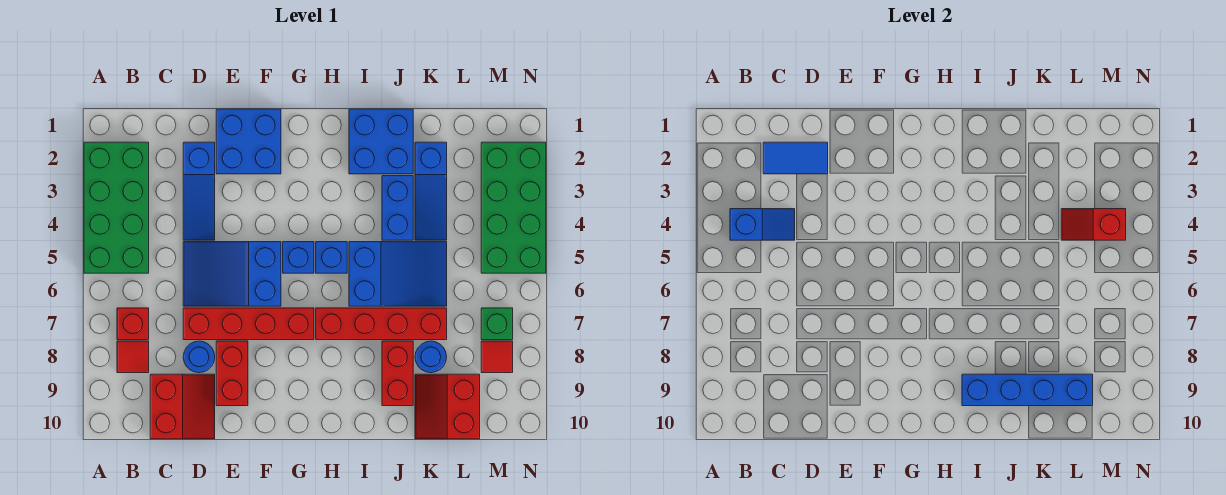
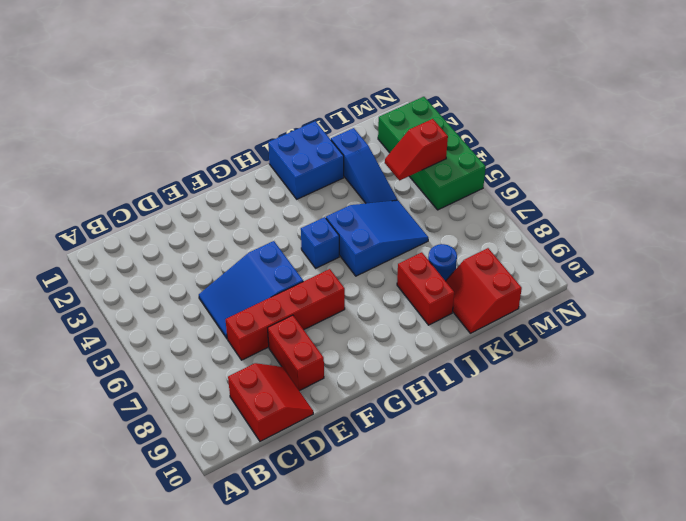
none -> green brick A2:B5 level 1
none -> red brick B7 level 1
none -> red tile B8 level 1

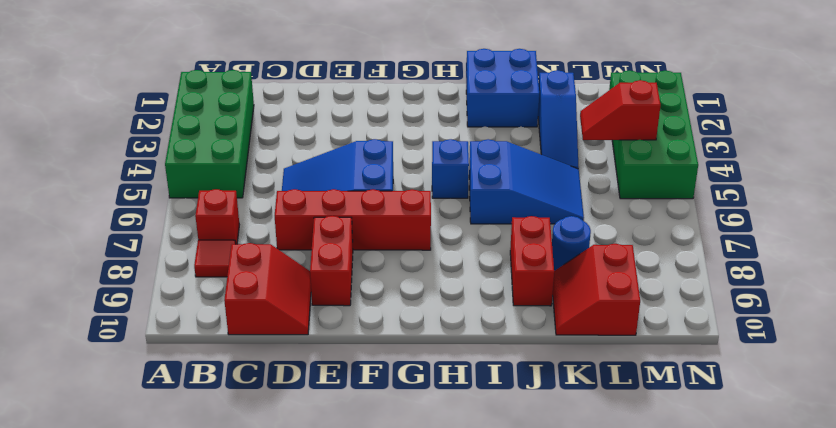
none -> blue slope D2:D4 level 1 top 2
none -> blue round brick D8 level 1
none -> blue brick E1:F2 level 1

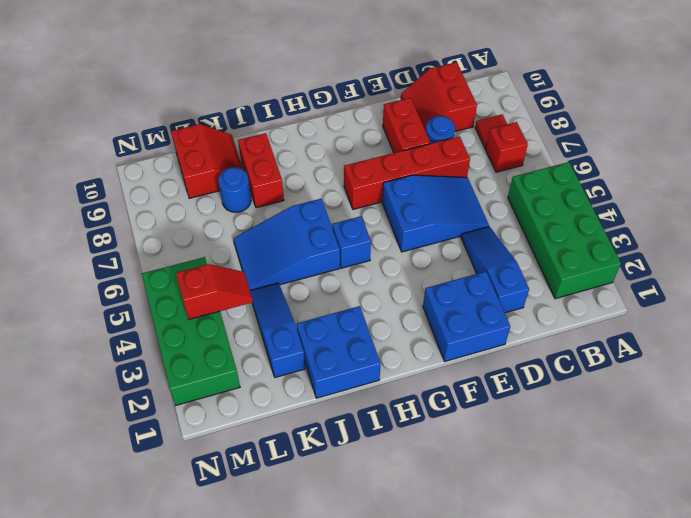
none -> blue brick G5 level 1
none -> red brick H7:K7 level 1
none -> blue brick J3:J4 level 1

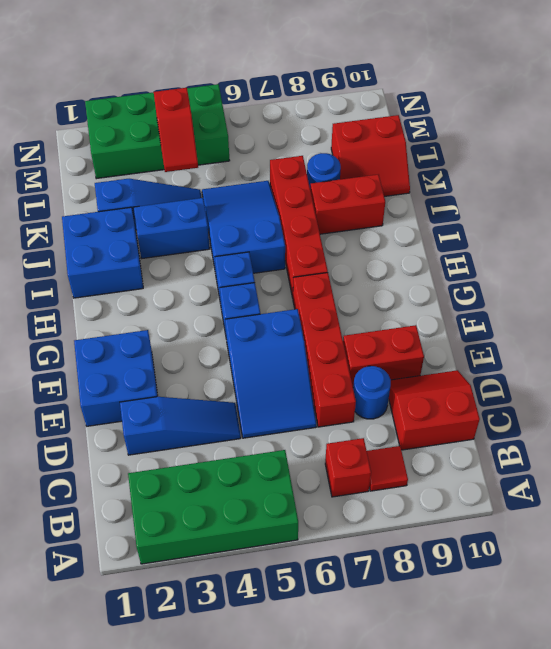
none -> green brick M7 level 1
none -> red tile M8 level 1
none -> blue slope B4:C4 level 2 top B

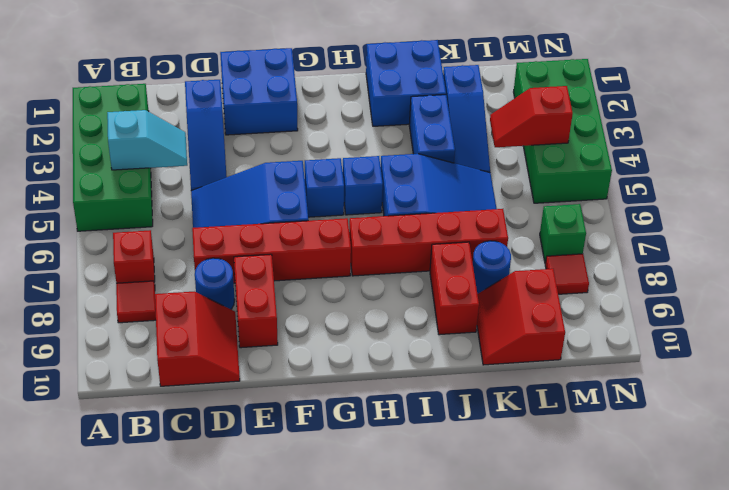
cyan slope B4:C4 level 2 top B -> blue slope B4:C4 level 2 top B
none -> blue tile C2:D2 level 2
none -> blue brick I9:L9 level 2

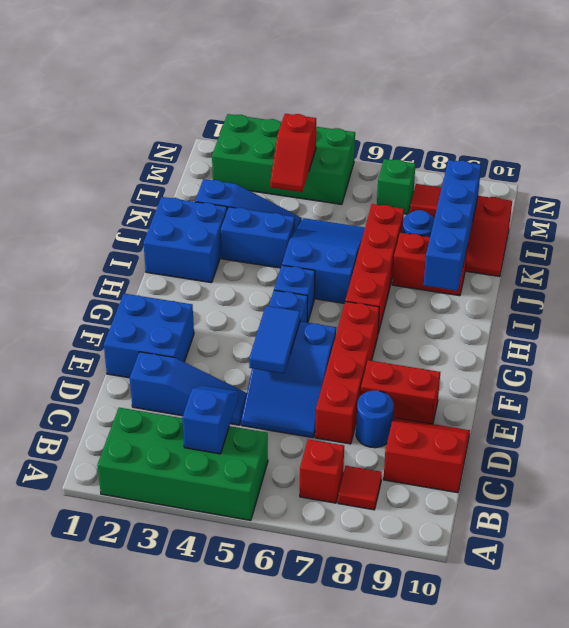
blue tile E5:F5 level 2 -> blue tile C2:D2 level 2

